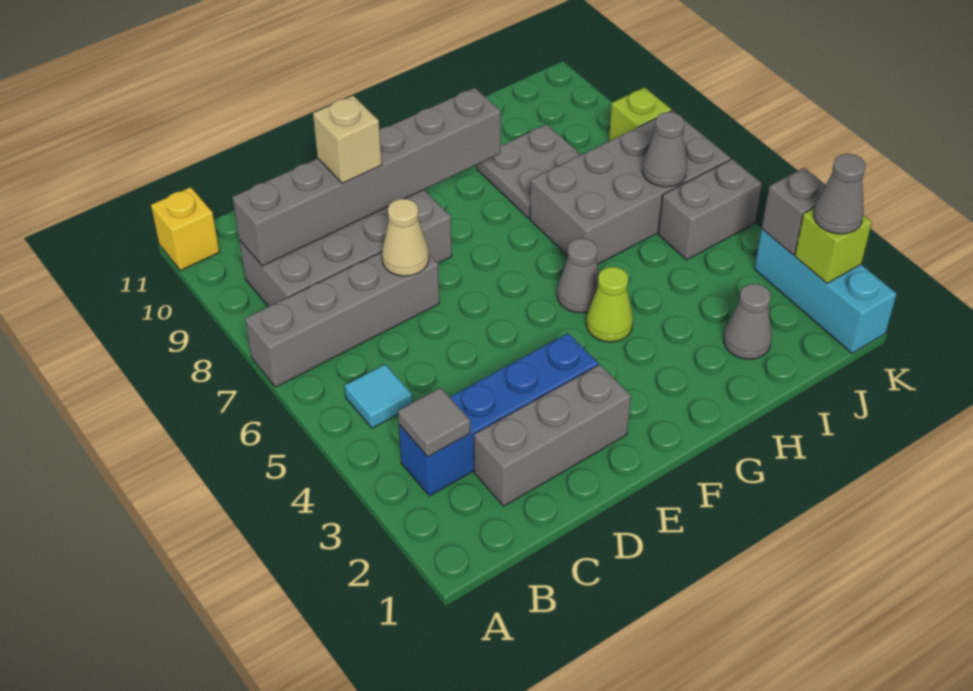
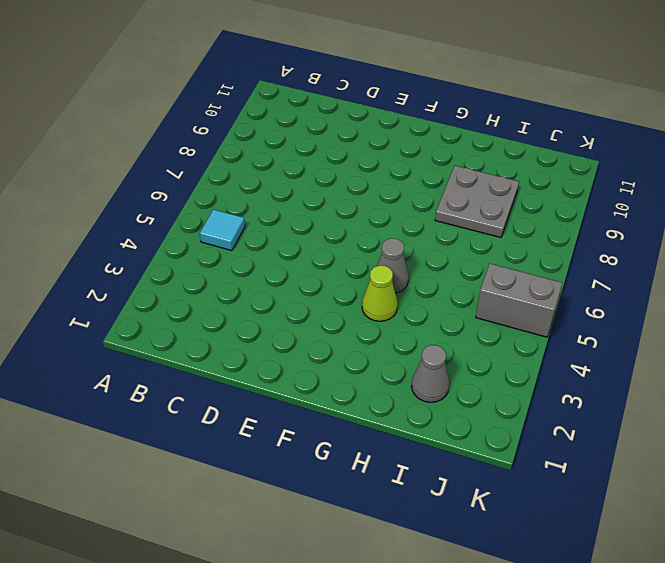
none -> grey brick A7:D7 level 1
none -> yellow brick A11 level 1
none -> blue brick B3:E3 level 1

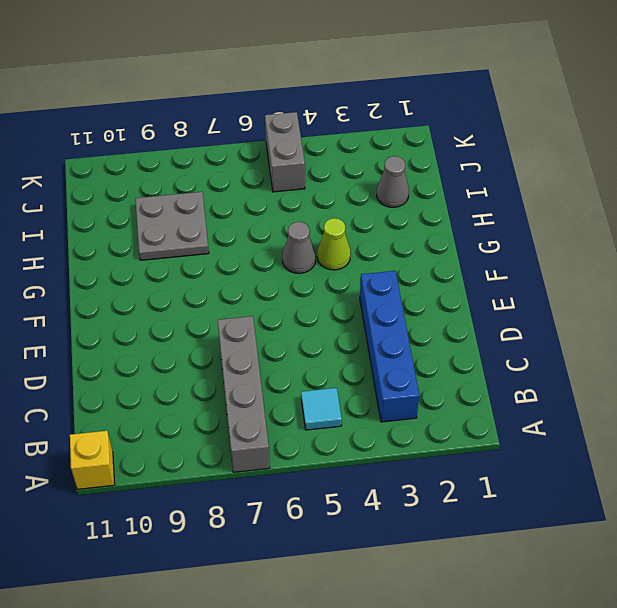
none -> grey brick B8:E9 level 1
none -> grey brick C2:E2 level 1
none -> grey brick H6:K7 level 1

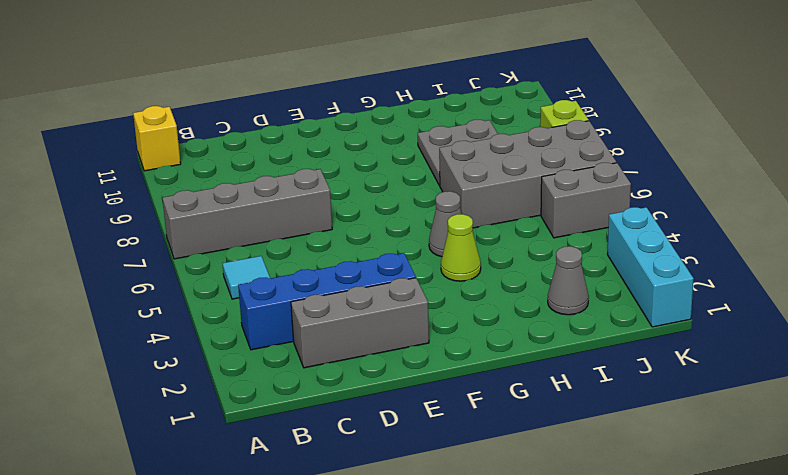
none -> grey brick B8:E9 level 1
none -> grey tile B3 level 2
none -> grey brick B9:G9 level 2

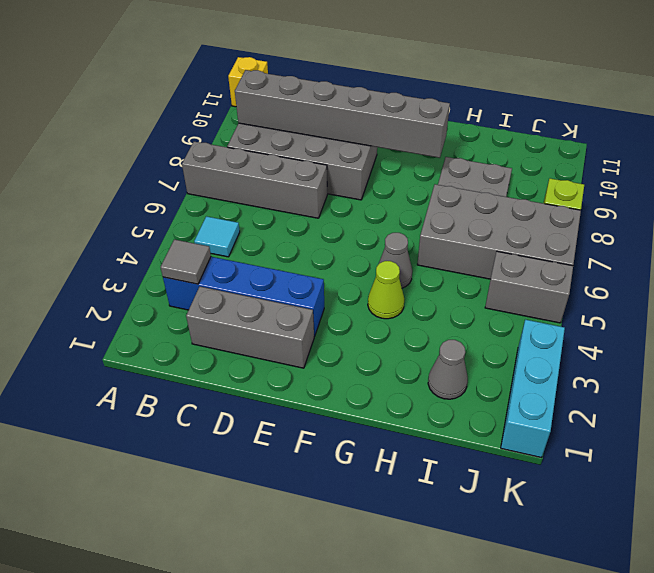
none -> tan cone D7 level 2
none -> grey cone J6 level 2
none -> lime brick K2 level 2

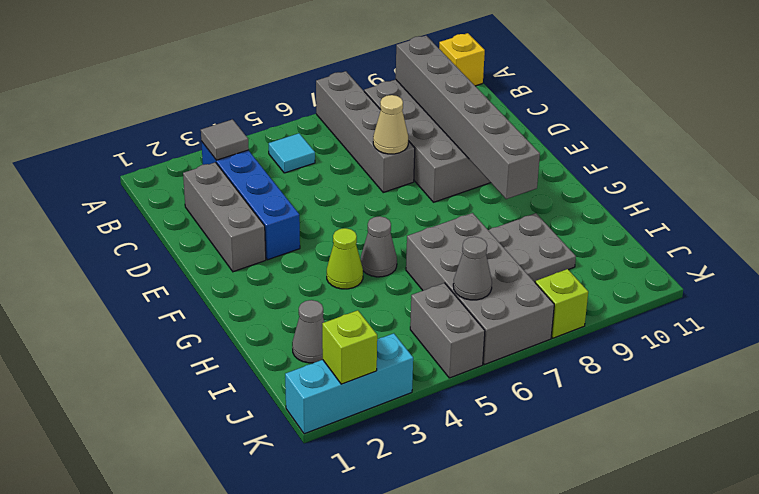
none -> grey brick K3 level 2
none -> tan brick D9 level 3
none -> grey cone K2 level 3

